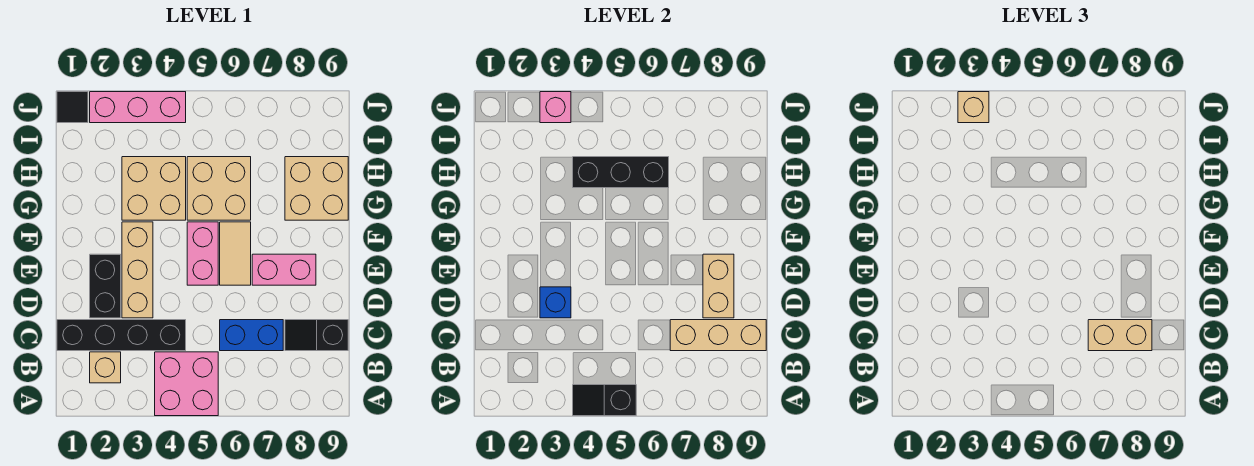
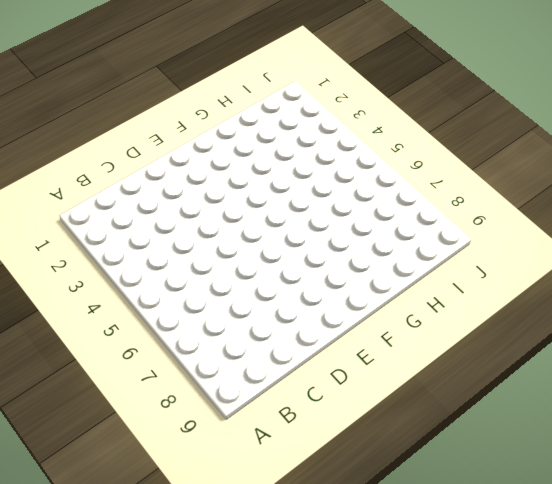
none -> pink brick A4:B5 level 1
none -> tan brick B2 level 1
none -> black brick C1:C4 level 1

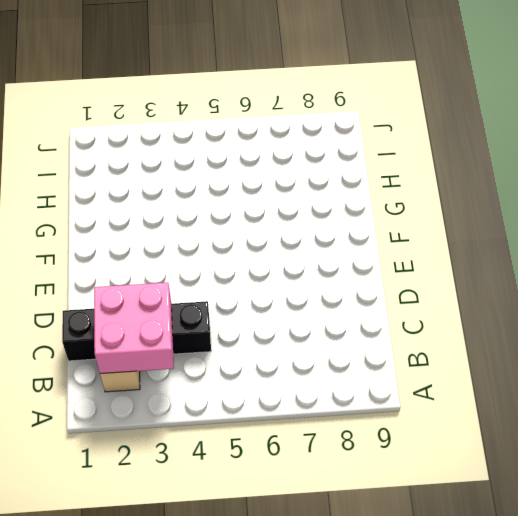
pink brick B2:C3 level 2 -> pink brick A4:B5 level 1
none -> blue brick C6:C7 level 1
none -> black slope C8:C9 level 1 top 9
none -> black brick D2:E2 level 1

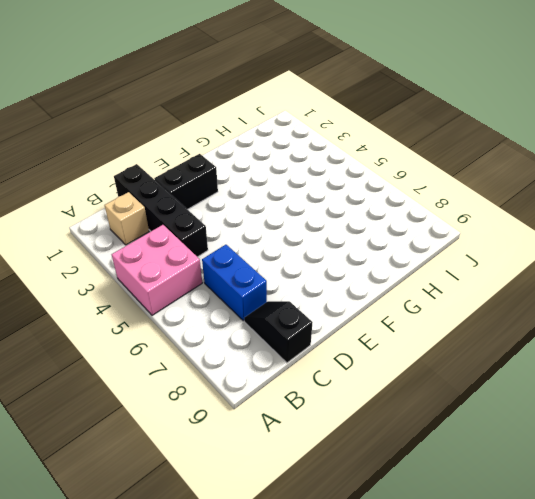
none -> tan brick D3:F3 level 1
none -> pink brick E5:F5 level 1
none -> tan tile E6:F6 level 1

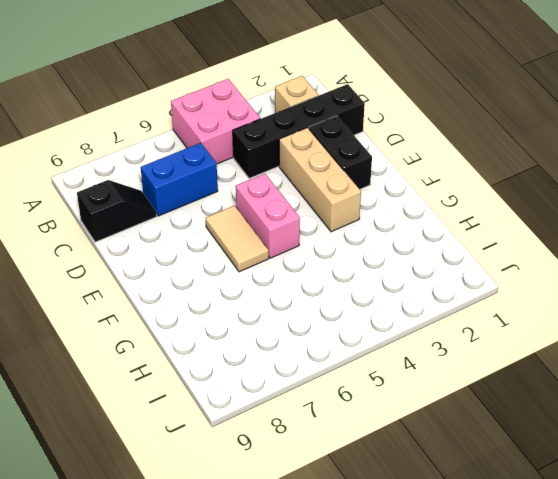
none -> pink brick E7:E8 level 1
none -> tan brick G3:H4 level 1
none -> tan brick G5:H6 level 1

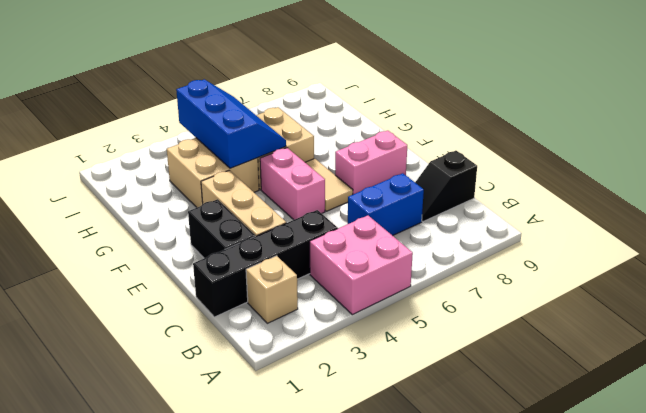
blue slope G4:I5 level 2 top 4 -> black brick H4:H6 level 2
none -> tan brick G8:H9 level 1
none -> black tile J1 level 1
none -> pink brick J2:J4 level 1

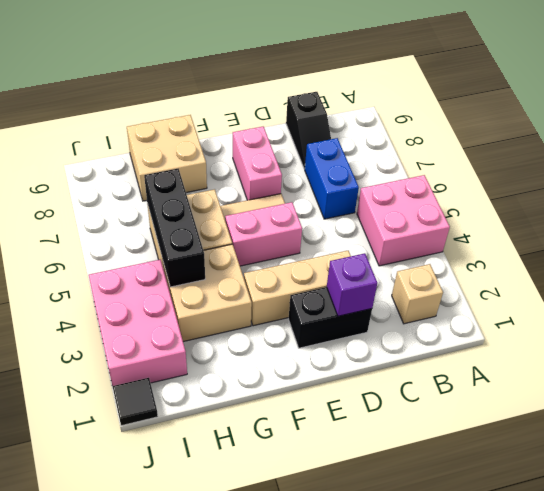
purple brick D2 level 2 -> none
pink brick I2:J4 level 1 -> pink brick J2:J4 level 1
none -> black brick C1:C4 level 1
none -> black slope A4:A5 level 2 top 5
none -> tan brick C7:C9 level 2

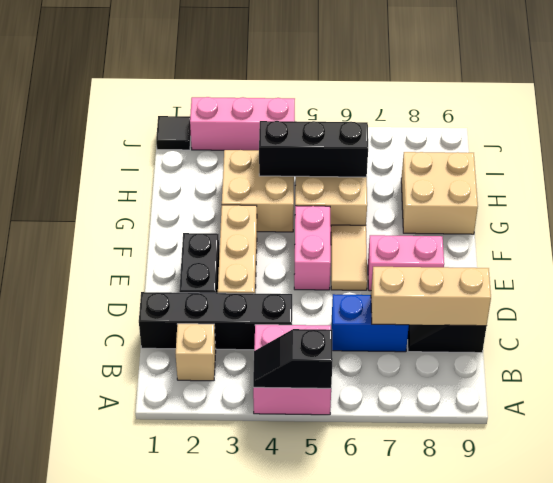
none -> blue brick D3 level 2
none -> tan brick D8:E8 level 2
none -> pink brick J3 level 2

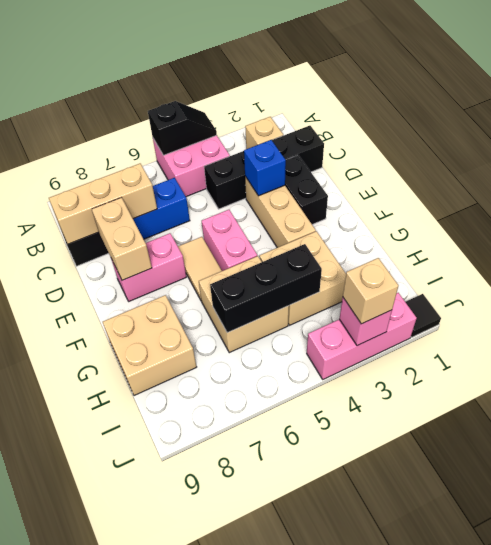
none -> tan brick C7:C8 level 3

